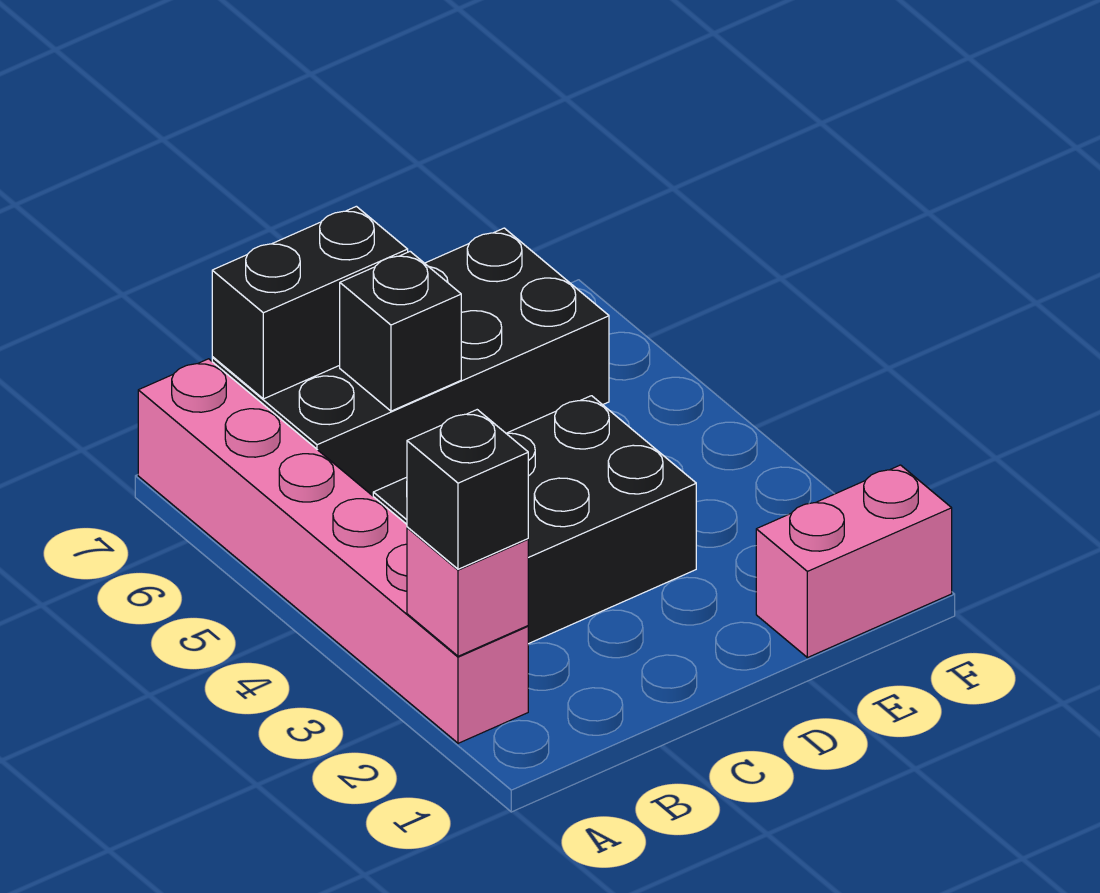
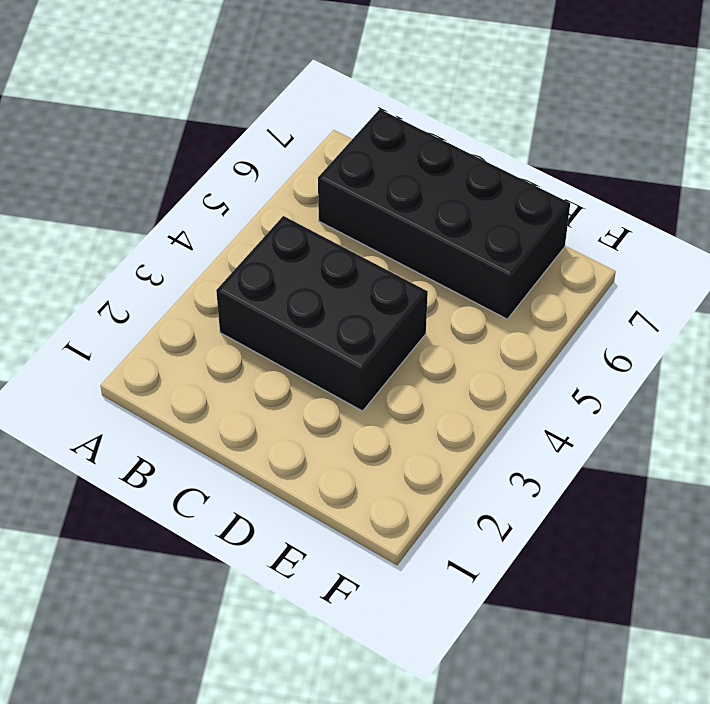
none -> pink brick A2:A7 level 1
none -> pink brick E1:F1 level 1

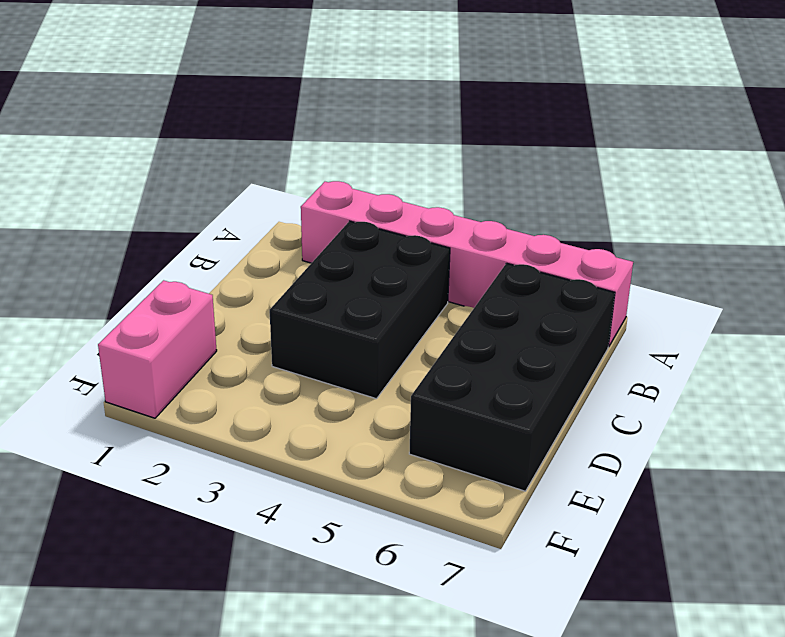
none -> pink brick A2 level 2
none -> black brick B7:C7 level 2

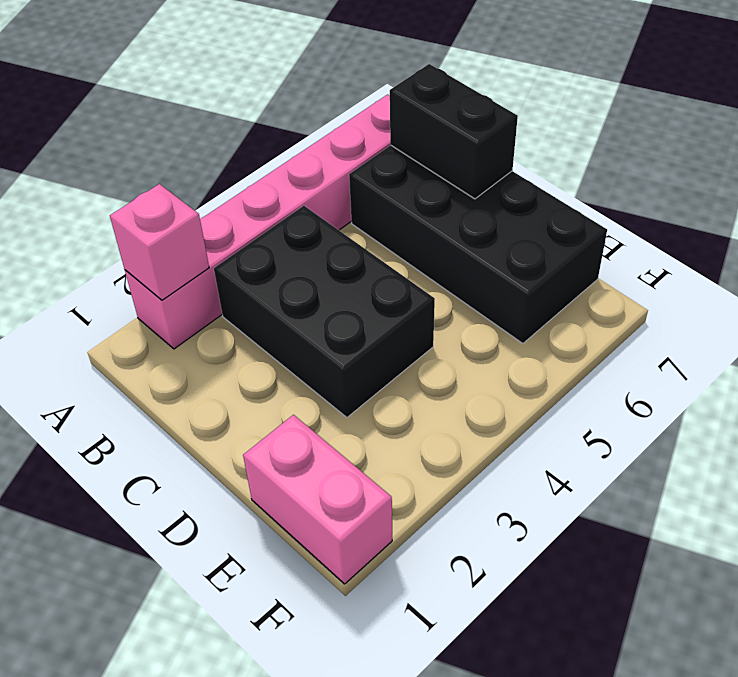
none -> black brick C6 level 2
none -> black brick A2 level 3

